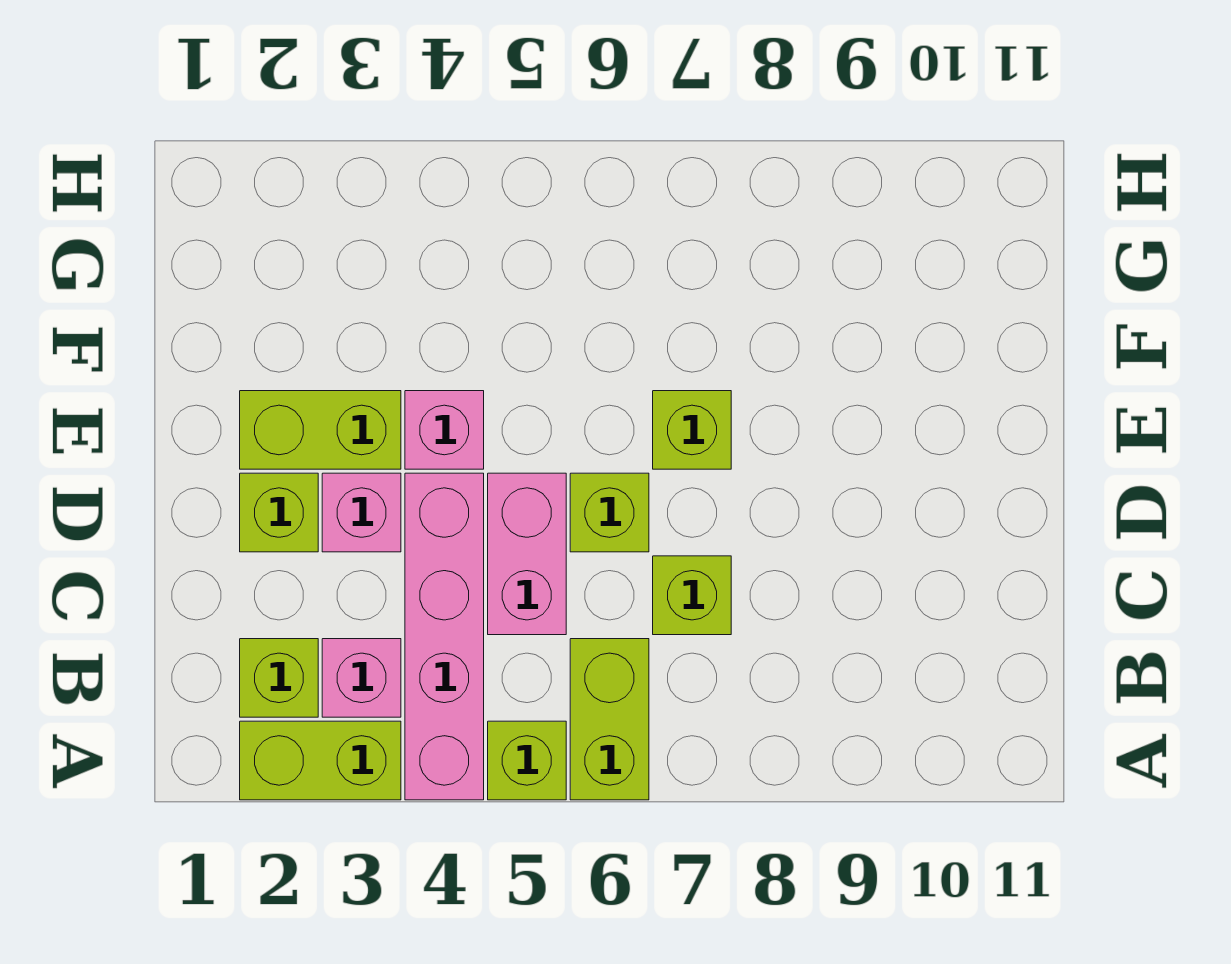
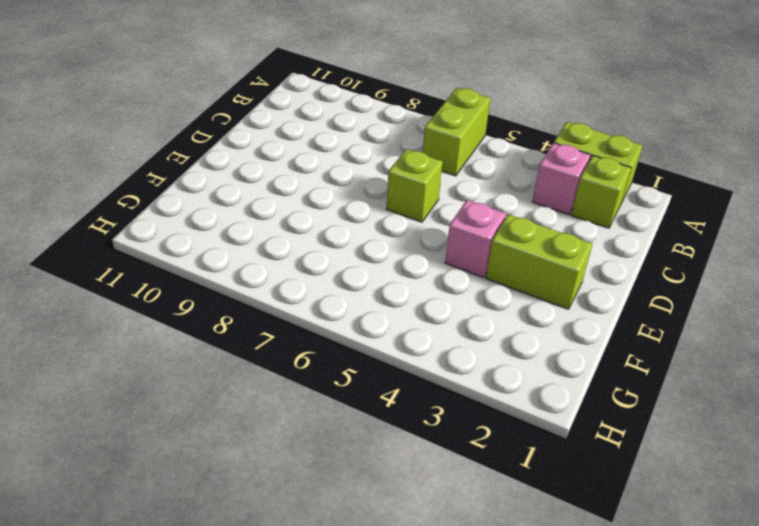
none -> pink brick A4:D4 level 1
none -> lime brick A5 level 1
none -> pink brick C5:D5 level 1

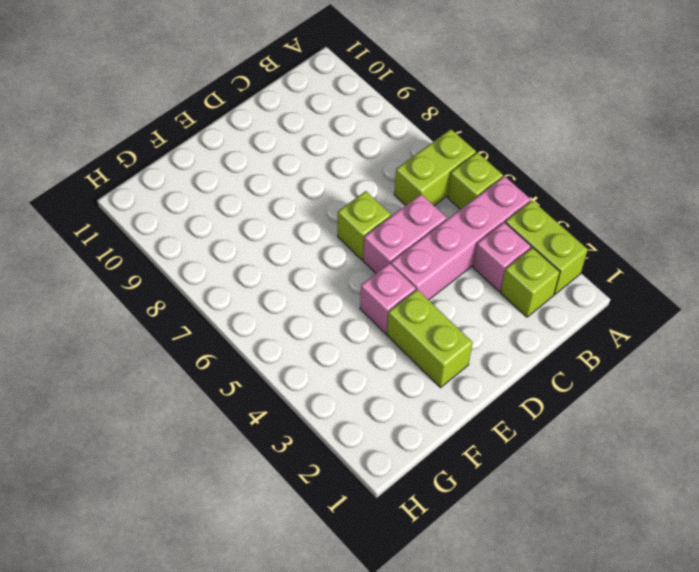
none -> lime brick C7 level 1
none -> lime brick D2 level 1
none -> pink brick D3 level 1

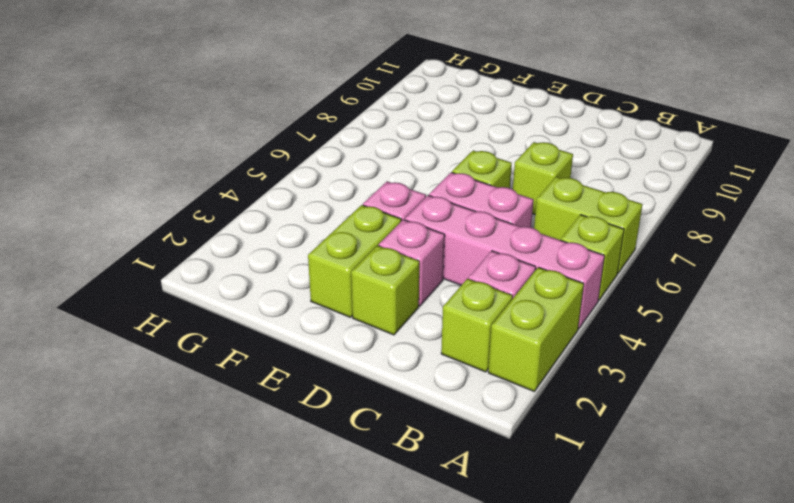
none -> lime brick E7 level 1

